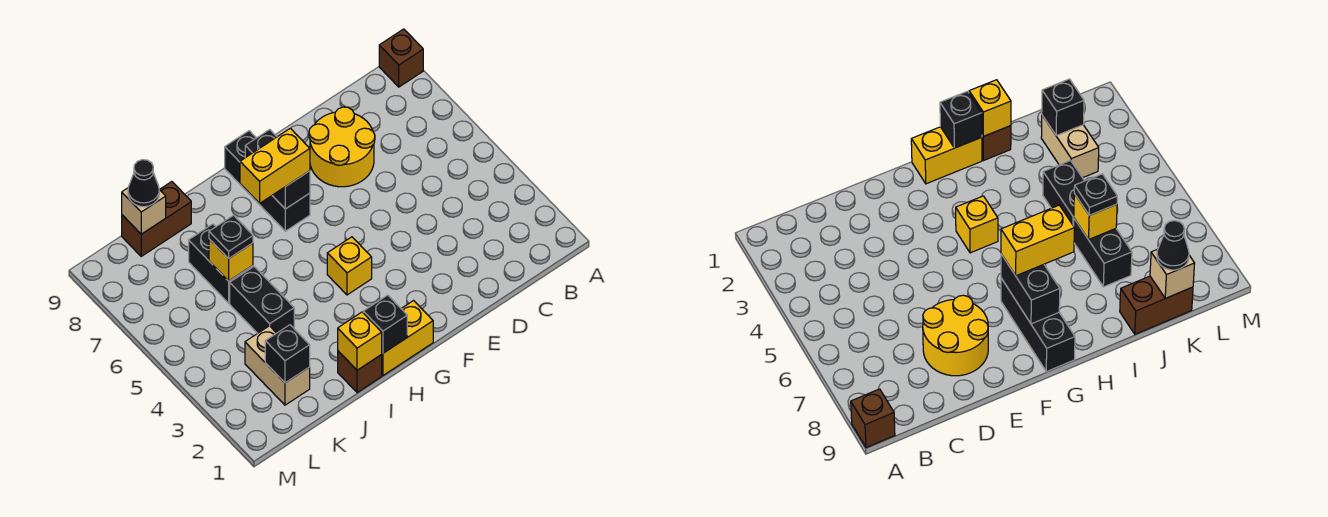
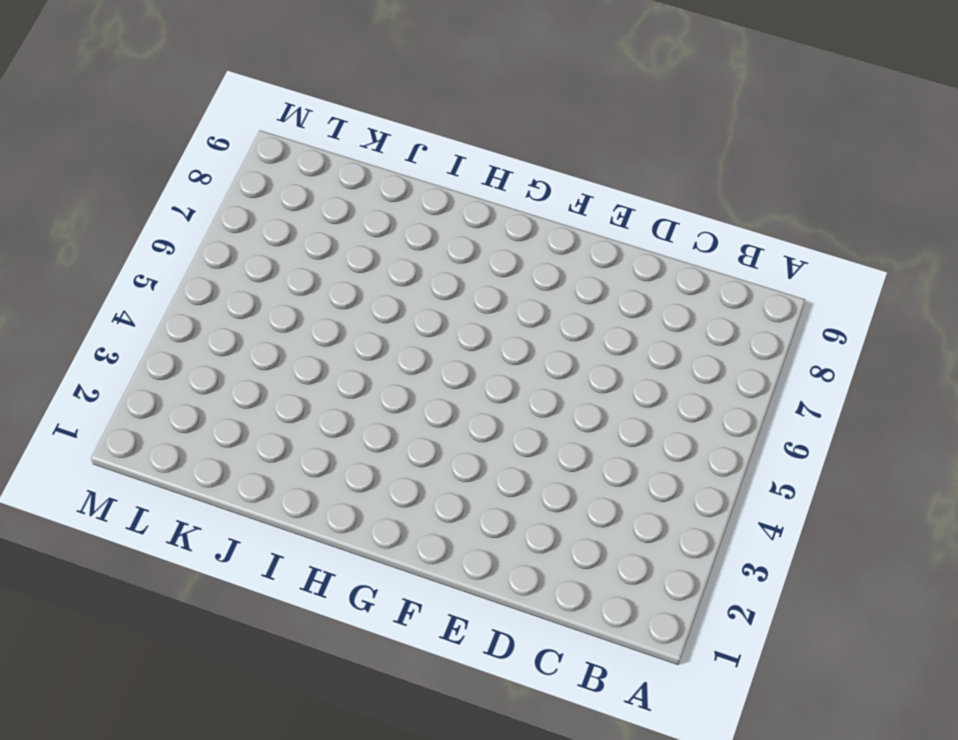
none -> brown brick A9 level 1
none -> yellow round brick D7:E8 level 1
none -> yellow brick G1:H1 level 1

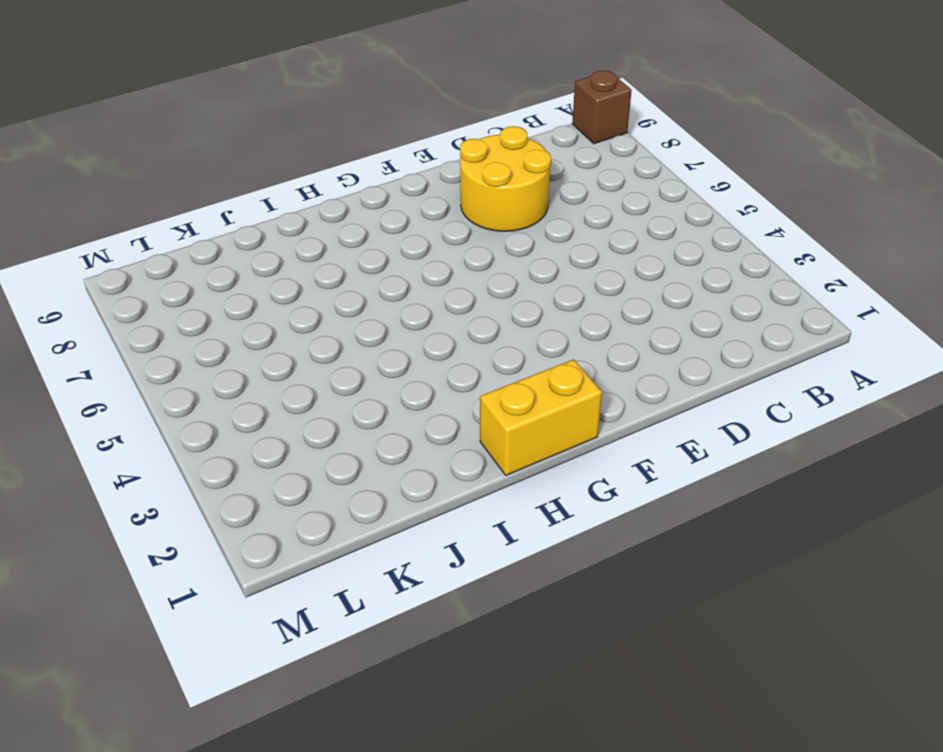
none -> yellow brick G4 level 1
none -> black brick G7:G9 level 1
none -> brown brick I1 level 1

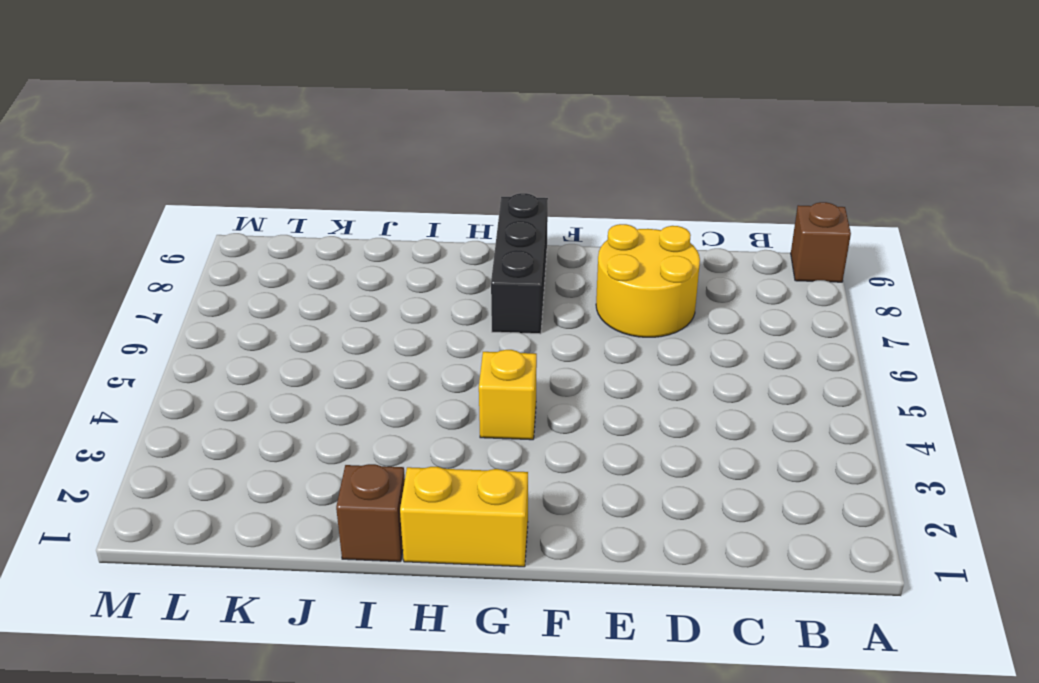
none -> black brick J4:J5 level 1
none -> black brick J6:J7 level 1
none -> brown brick J9:K9 level 1

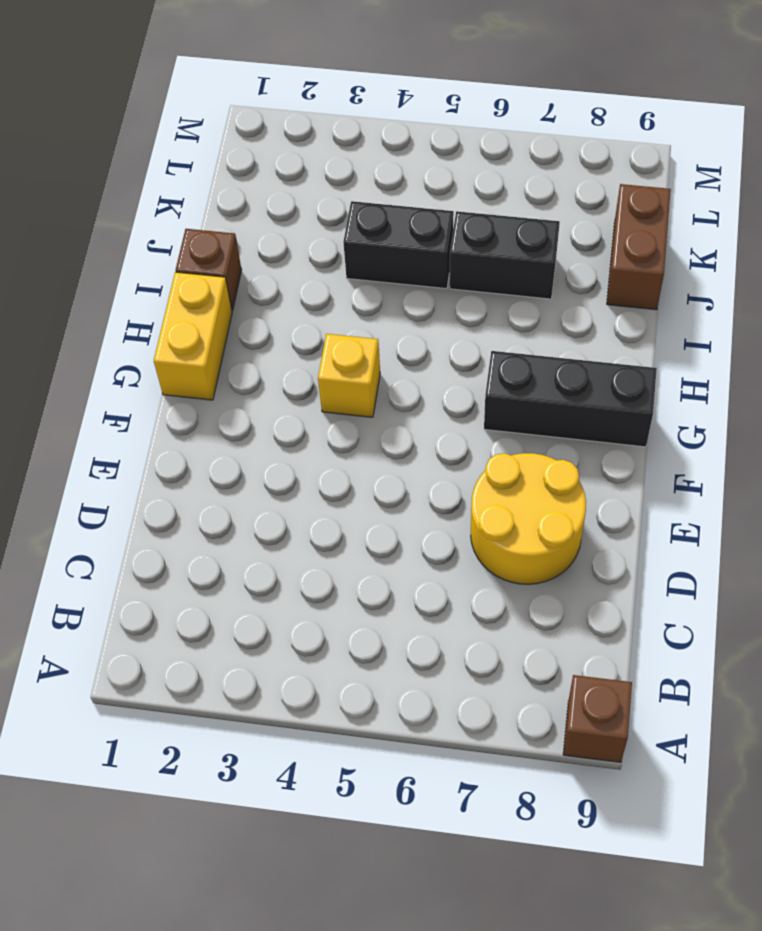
none -> tan brick K2:K3 level 1
none -> black brick G7:G8 level 2
none -> black brick H1 level 2

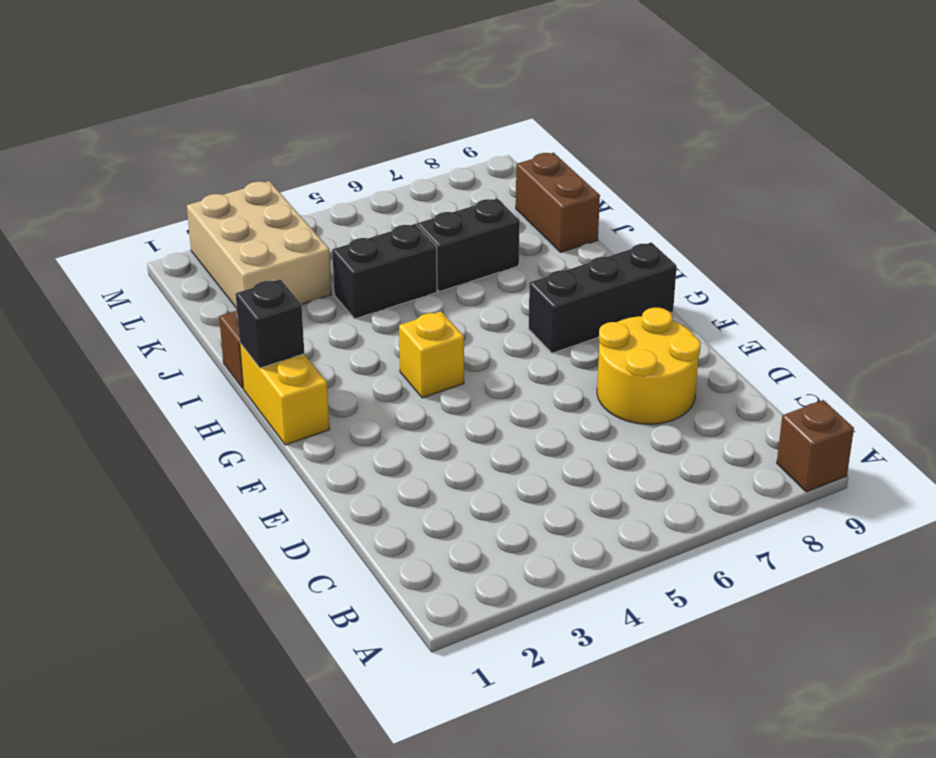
tan brick K2:M3 level 1 -> tan brick K2:K3 level 1
none -> black brick G7:G8 level 2
none -> yellow brick I1 level 2
none -> yellow brick J6 level 2

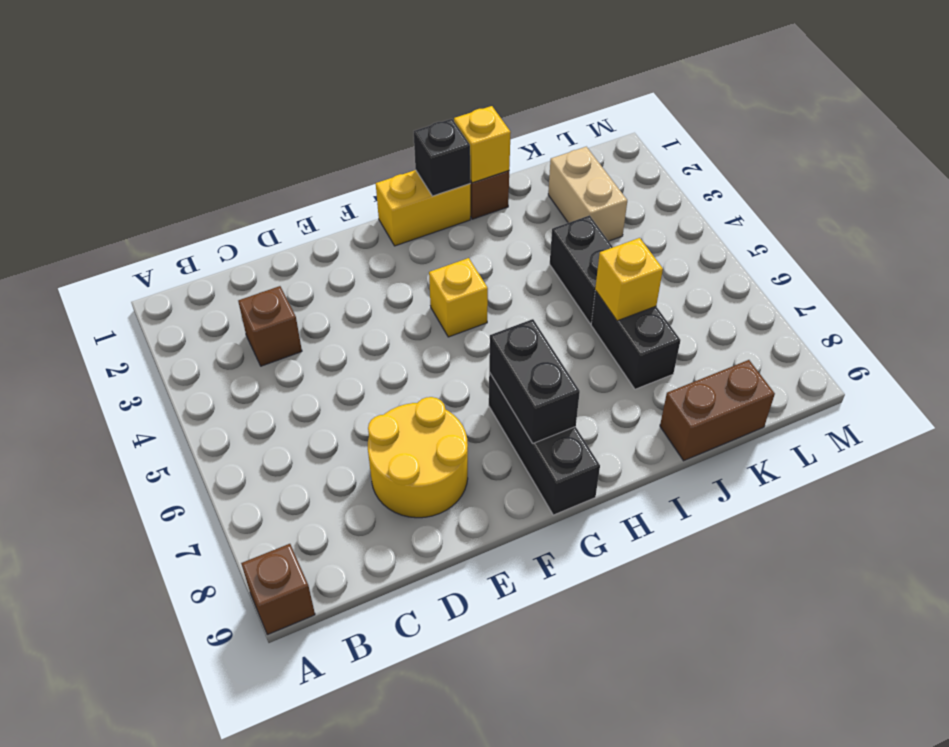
brown brick C3 level 1 -> none
none -> black brick K2 level 2
none -> tan brick K9 level 2
none -> yellow brick G7:H7 level 3

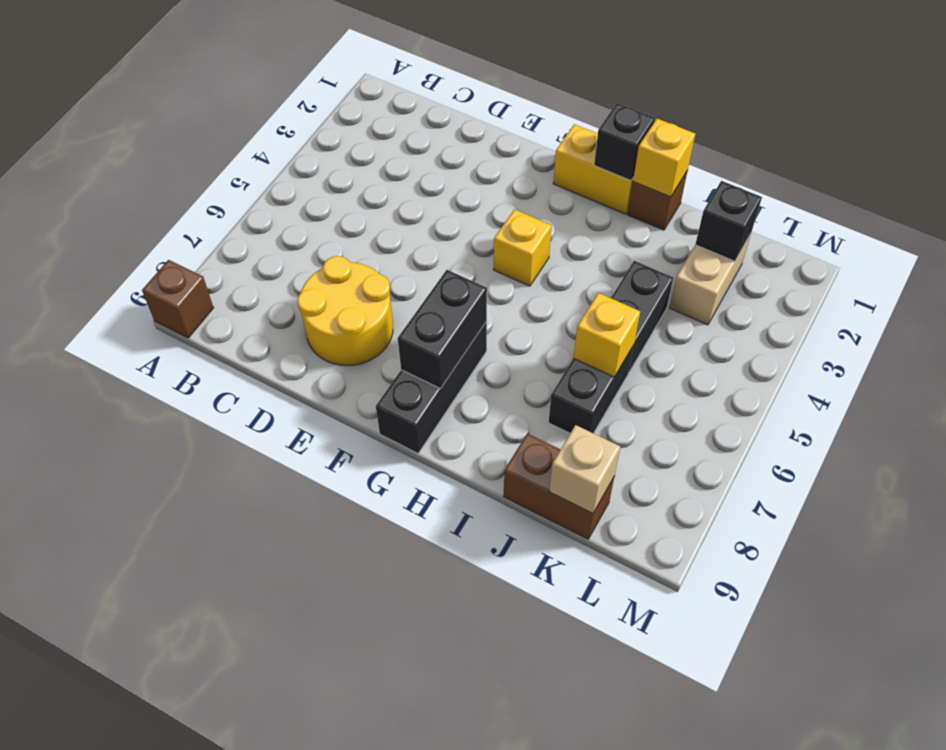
none -> yellow brick G7:H7 level 3
none -> black plate J6 level 3
none -> black cone K9 level 3

